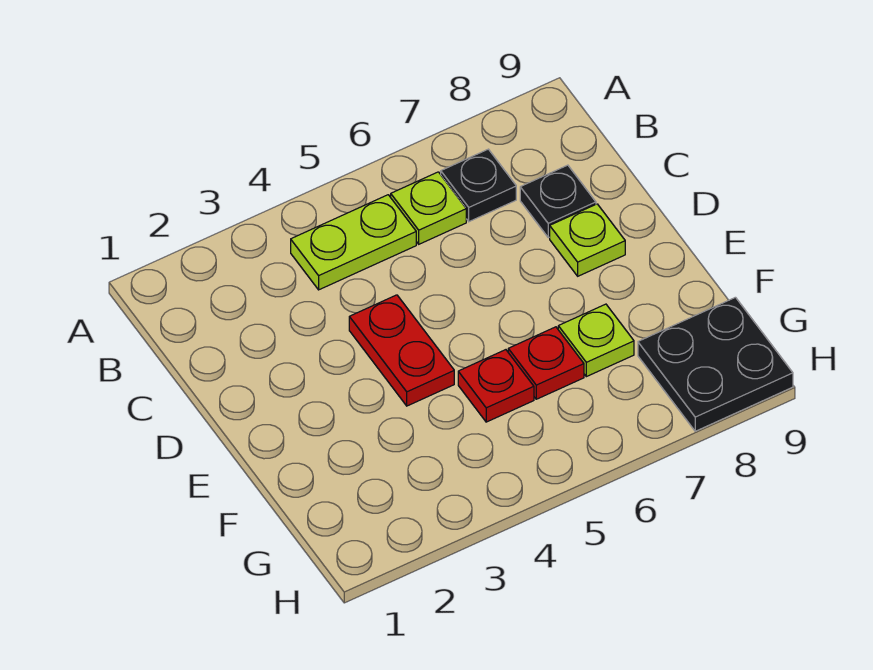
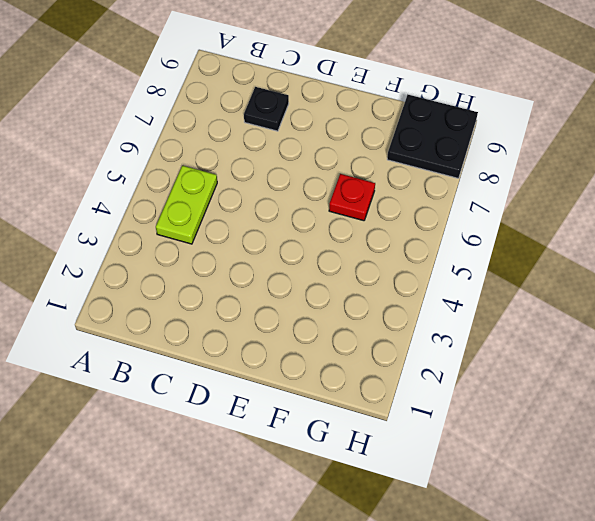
none -> lime plate B6 level 1
none -> black plate B7 level 1

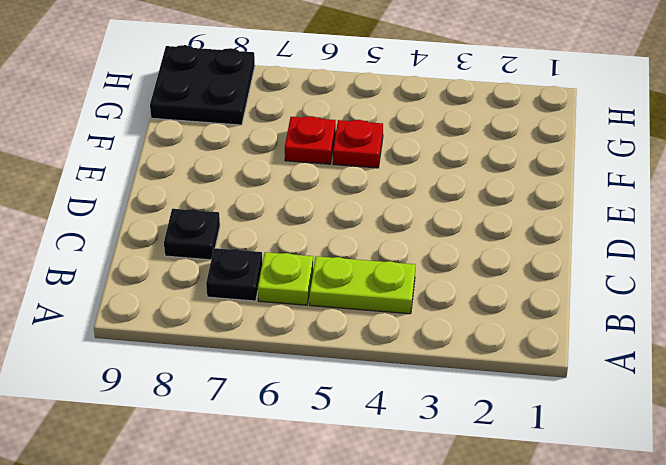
none -> red plate D4:E4 level 1
none -> lime plate D8 level 1

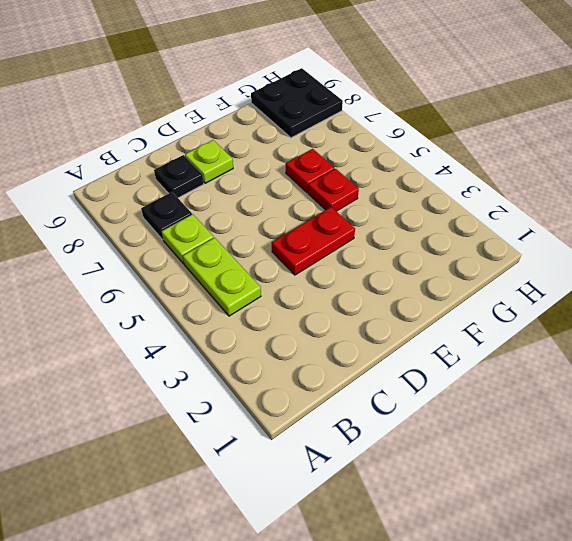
none -> lime plate F7 level 1

